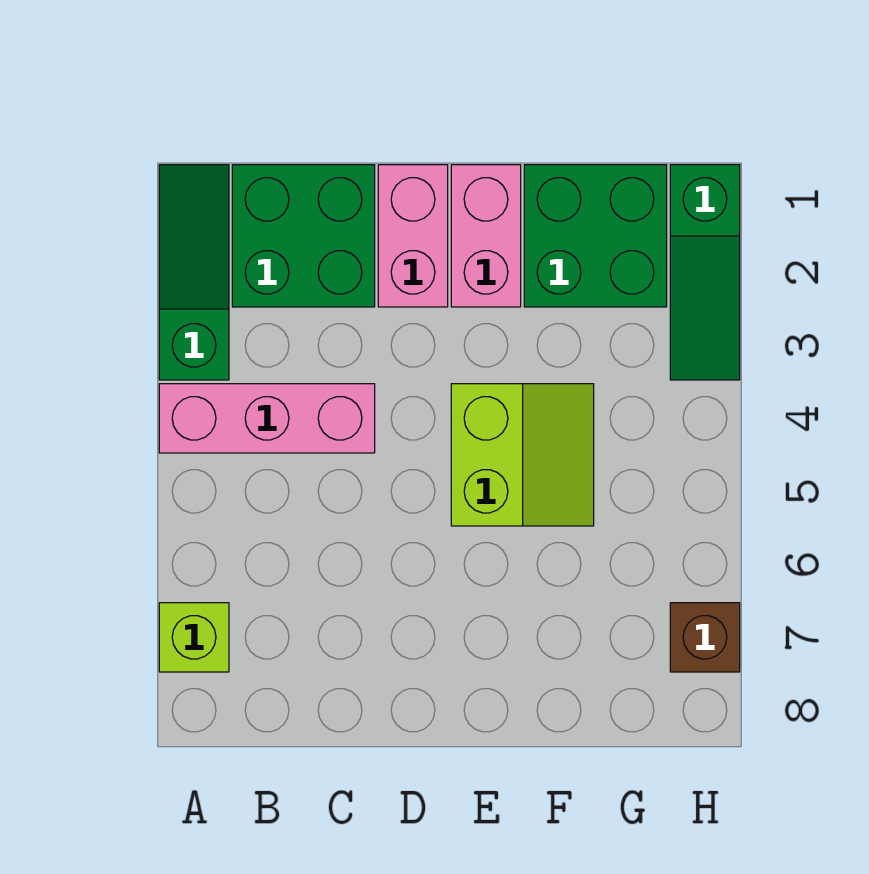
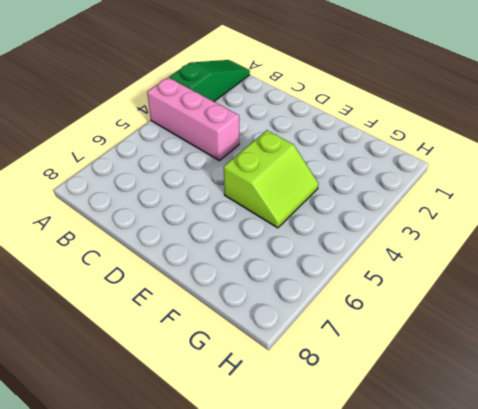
none -> lime brick A7 level 1
none -> green brick B1:C2 level 1

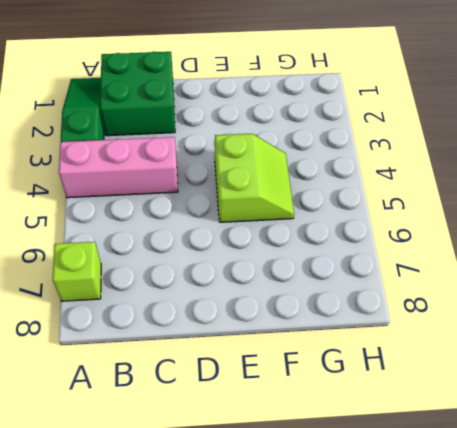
none -> pink brick D1:D2 level 1
none -> pink brick E1:E2 level 1

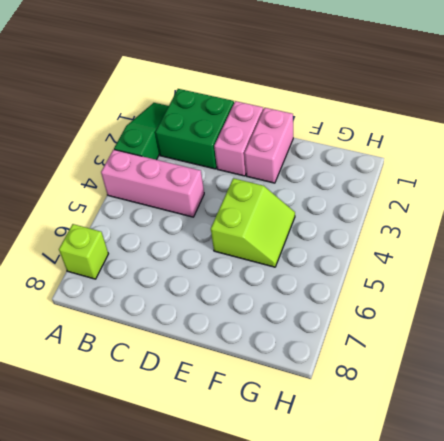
none -> green brick F1:G2 level 1
none -> green slope H1:H3 level 1 top 1

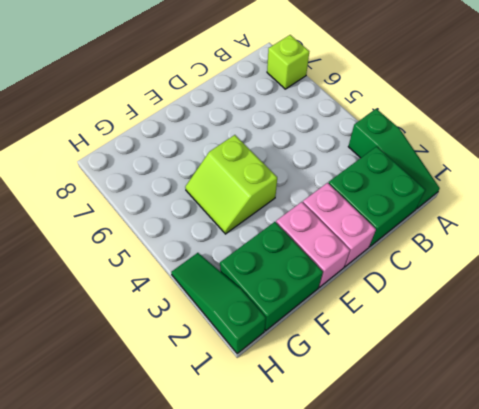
none -> pink brick A4:C4 level 1
none -> brown brick H7 level 1

